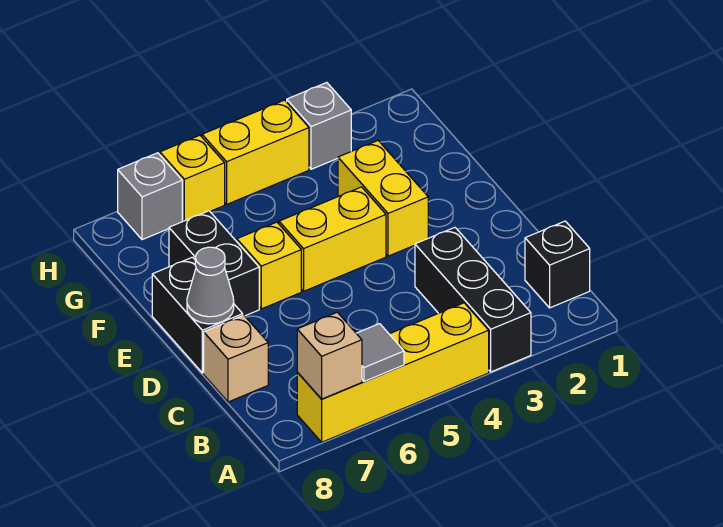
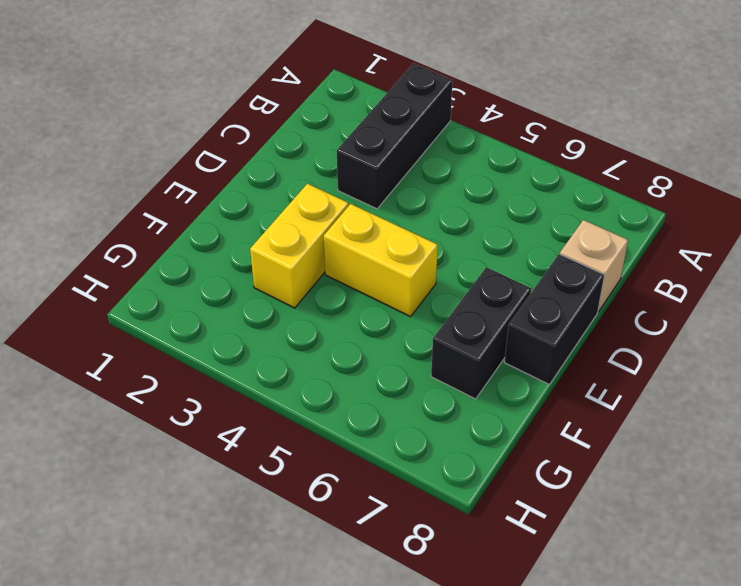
none -> yellow brick A4:A7 level 1
none -> black brick B1 level 1
none -> yellow brick E6 level 1

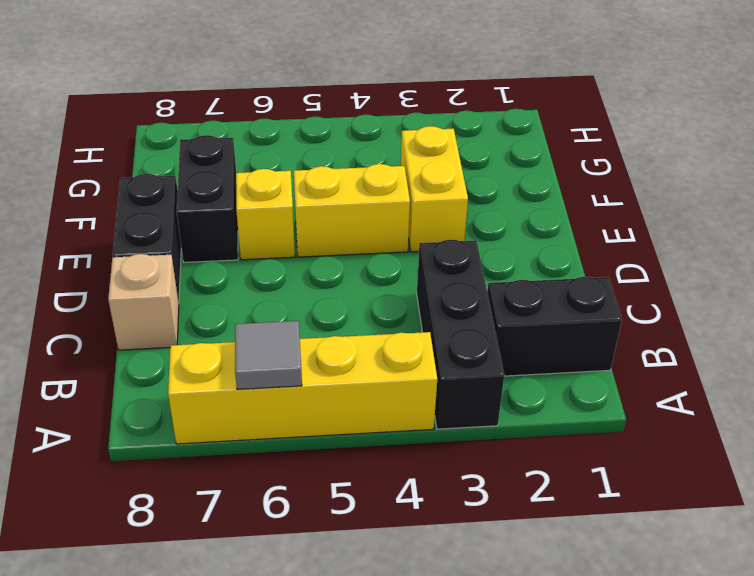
black brick B1:B2 level 1 -> black brick B1 level 1
none -> grey brick H3 level 1
none -> yellow brick H4:H5 level 1
none -> yellow brick H6 level 1

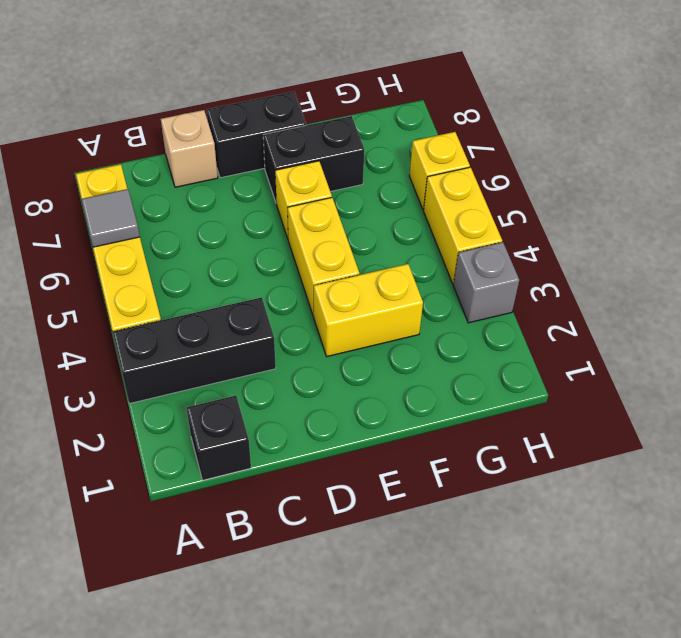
none -> grey brick H7 level 1
none -> tan brick A7 level 2
none -> grey cone D8 level 2

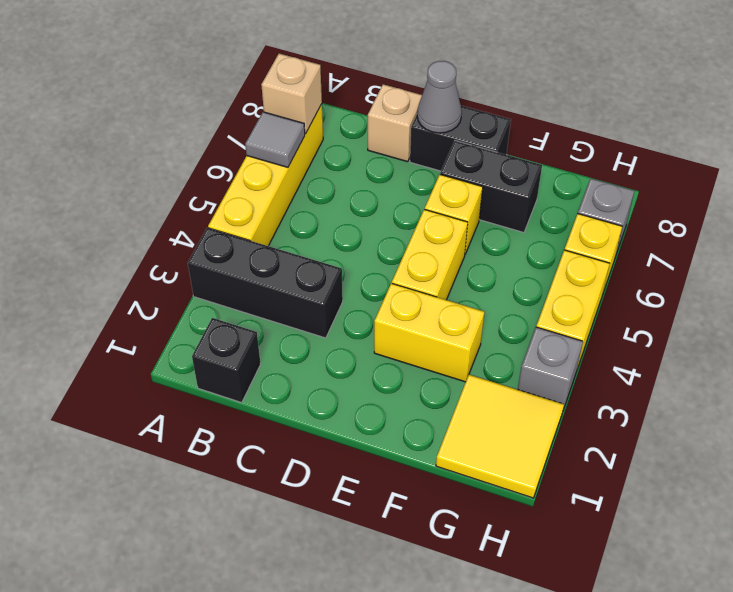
yellow tile G1:H2 level 1 -> none

